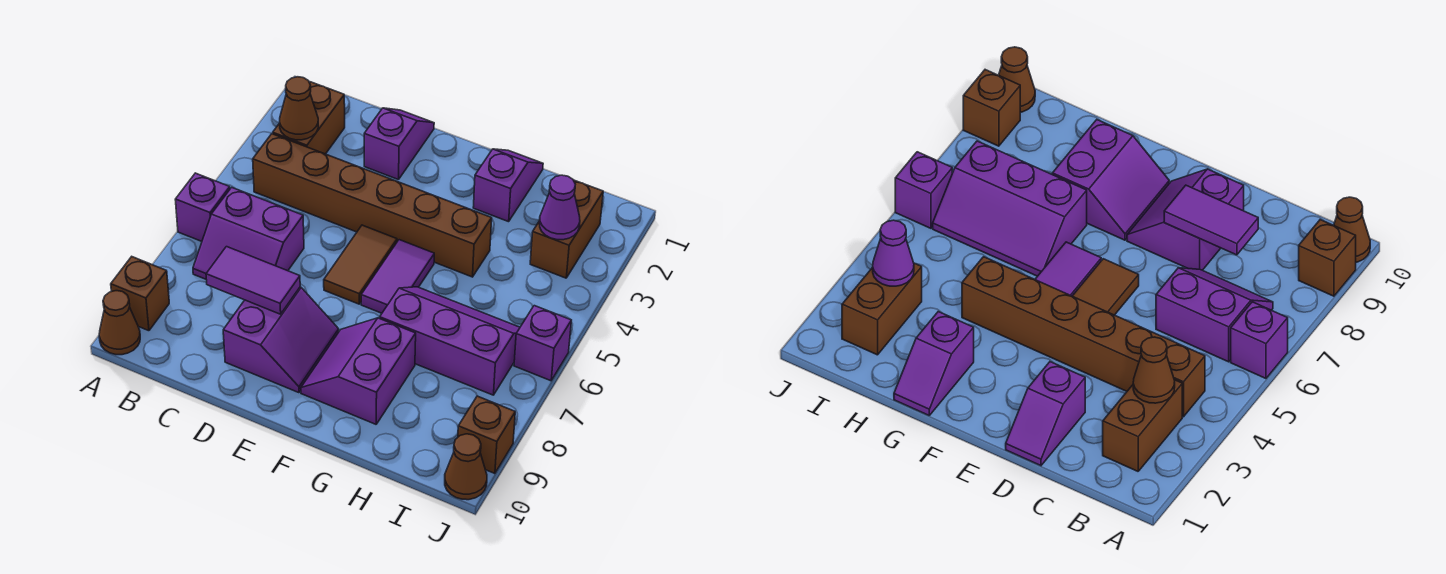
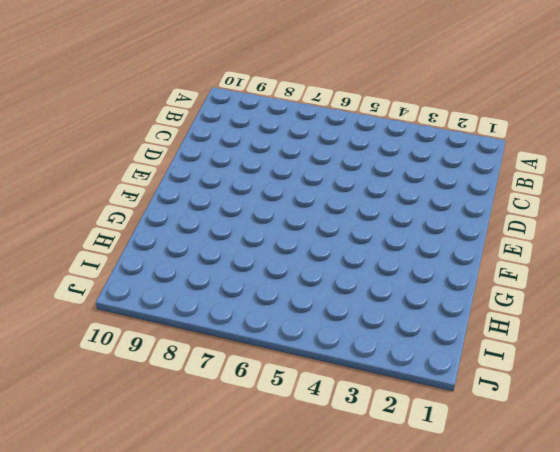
none -> purple brick A6 level 1
none -> brown brick A9 level 1
none -> brown cone A10 level 1

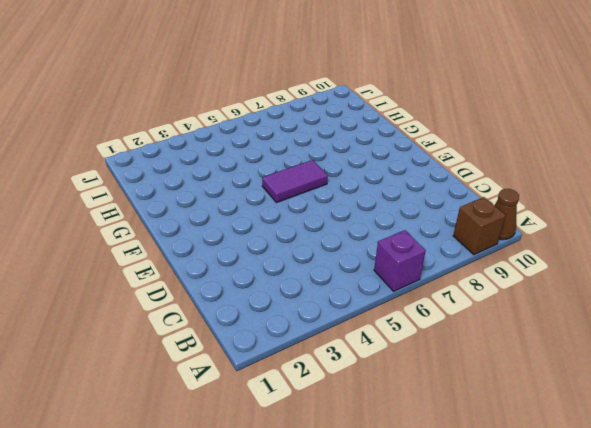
none -> brown brick B2:B3 level 1
none -> brown brick B4:G4 level 1
none -> purple slope B6:C7 level 1 top 6

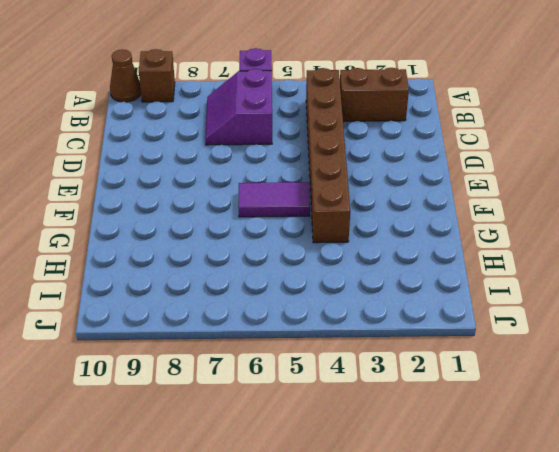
none -> purple slope D1:D2 level 1 top 2
none -> purple slope D8:E9 level 1 top D
none -> brown tile E5:E6 level 1

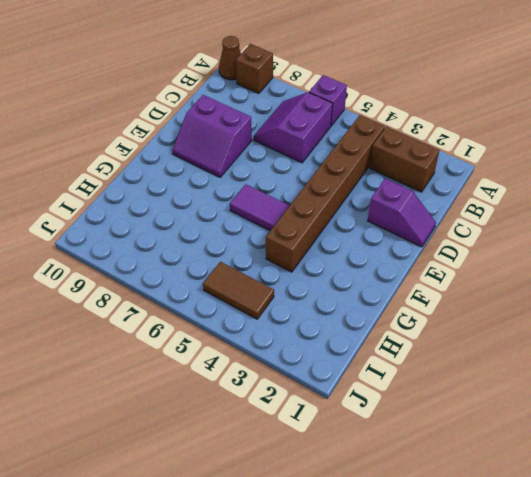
brown tile I4:I5 level 1 -> brown tile E5:E6 level 1
none -> purple slope F8:G9 level 1 top G
none -> purple slope G1:G2 level 1 top 2
none -> purple slope G6:I7 level 1 top 7

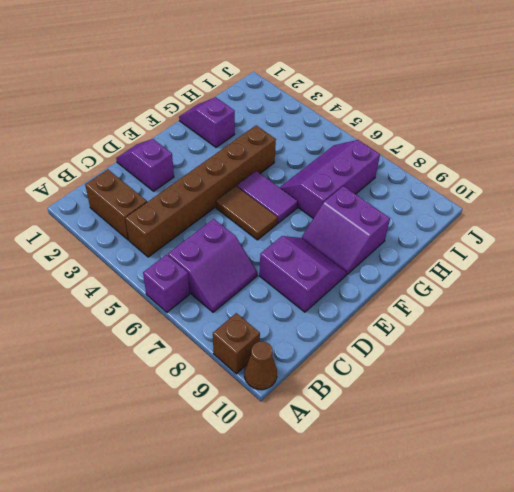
none -> brown brick I2:I3 level 1
none -> purple brick J6 level 1
none -> brown brick J9 level 1

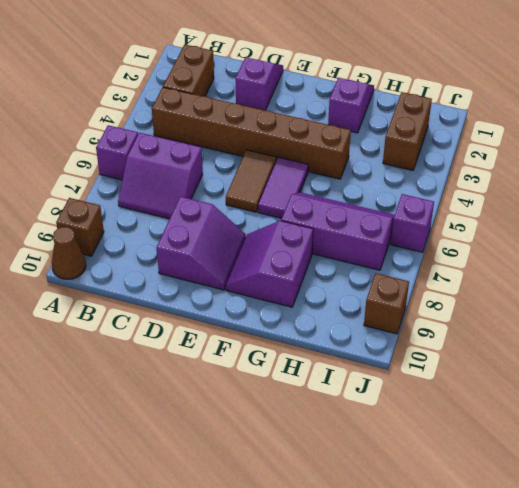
none -> brown cone J10 level 1
none -> brown cone B3 level 2
none -> purple tile C8:D8 level 2

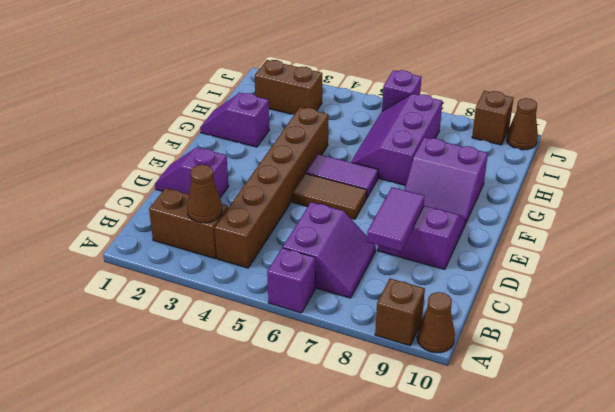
none -> purple cone I3 level 2

